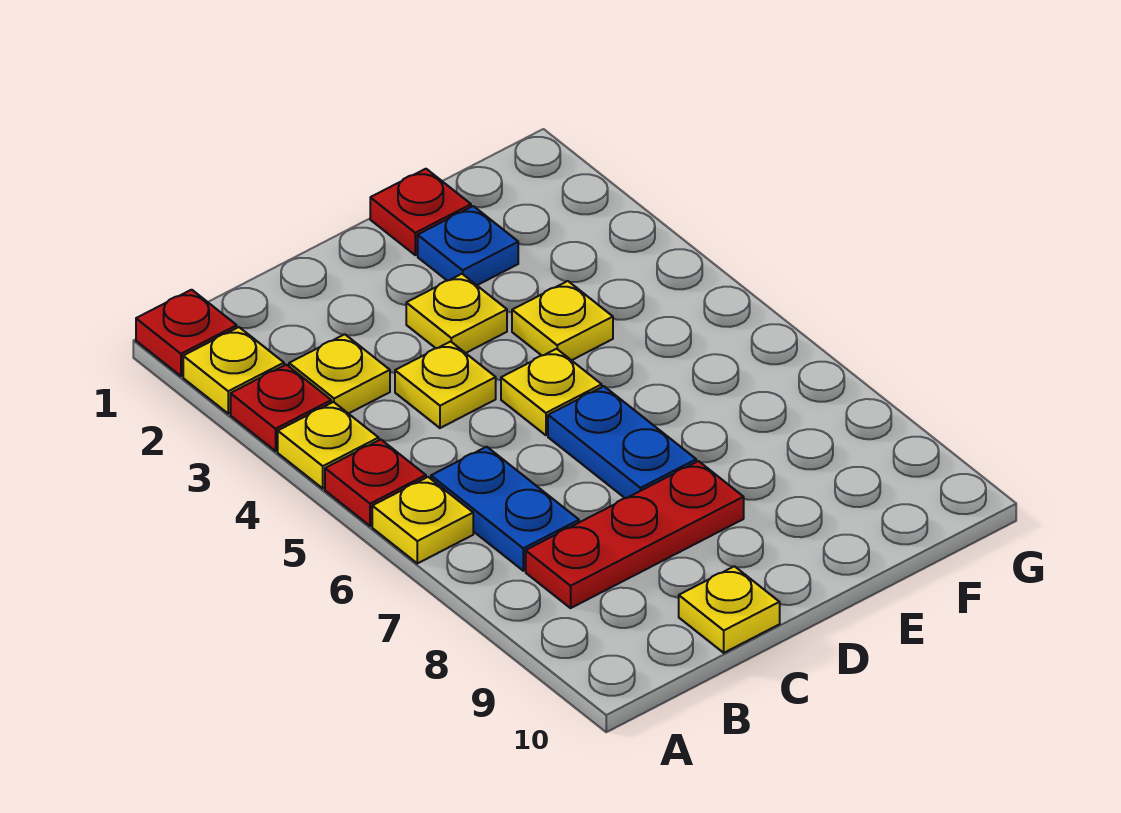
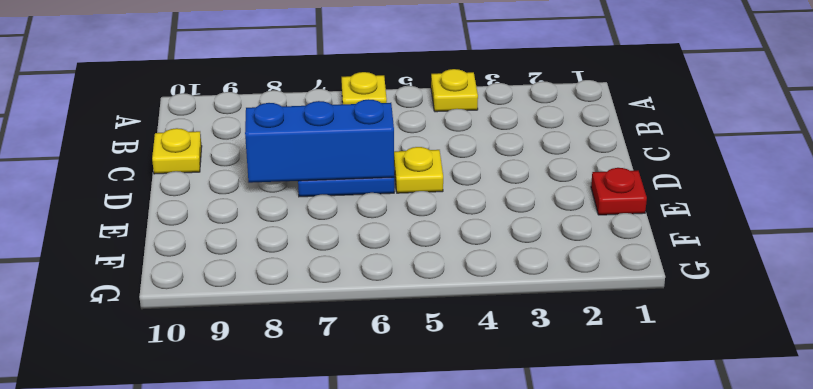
blue brick D6:D8 level 2 -> none
none -> red plate A1 level 1
none -> yellow plate A2 level 1
none -> red plate A3 level 1

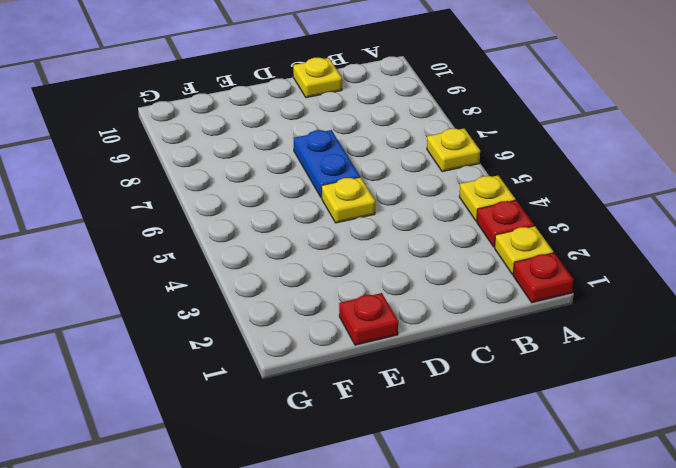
none -> red plate A5 level 1
none -> yellow plate B3 level 1
none -> blue plate B6:B7 level 1

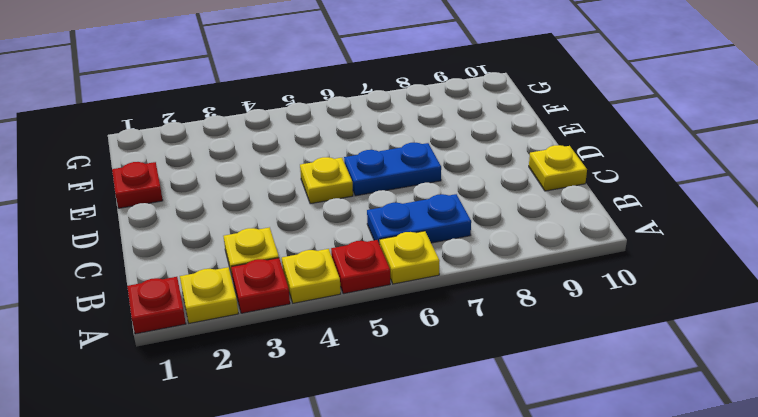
none -> red plate B8:D8 level 1
none -> yellow plate C4 level 1
none -> yellow plate D3 level 1

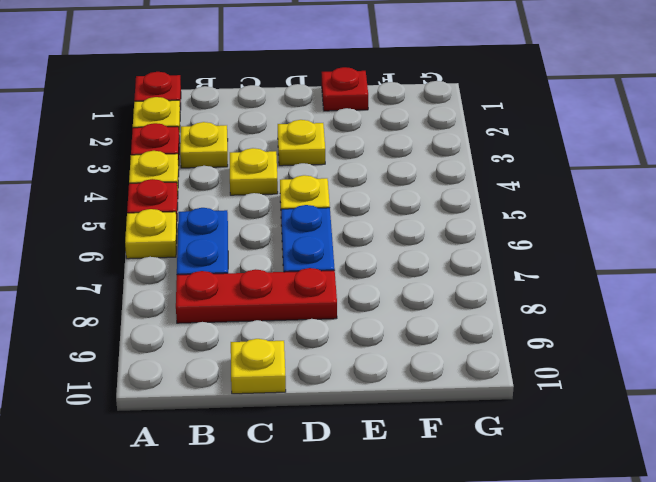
none -> blue plate E2 level 1
none -> yellow plate E4 level 1

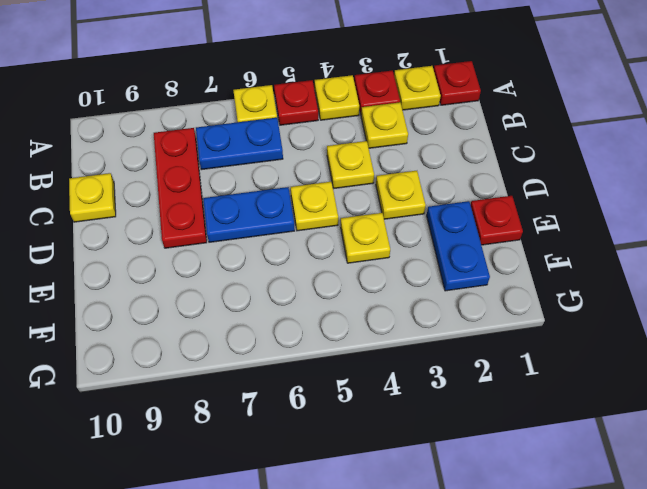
blue plate E2:F2 level 1 -> blue plate E2 level 1

